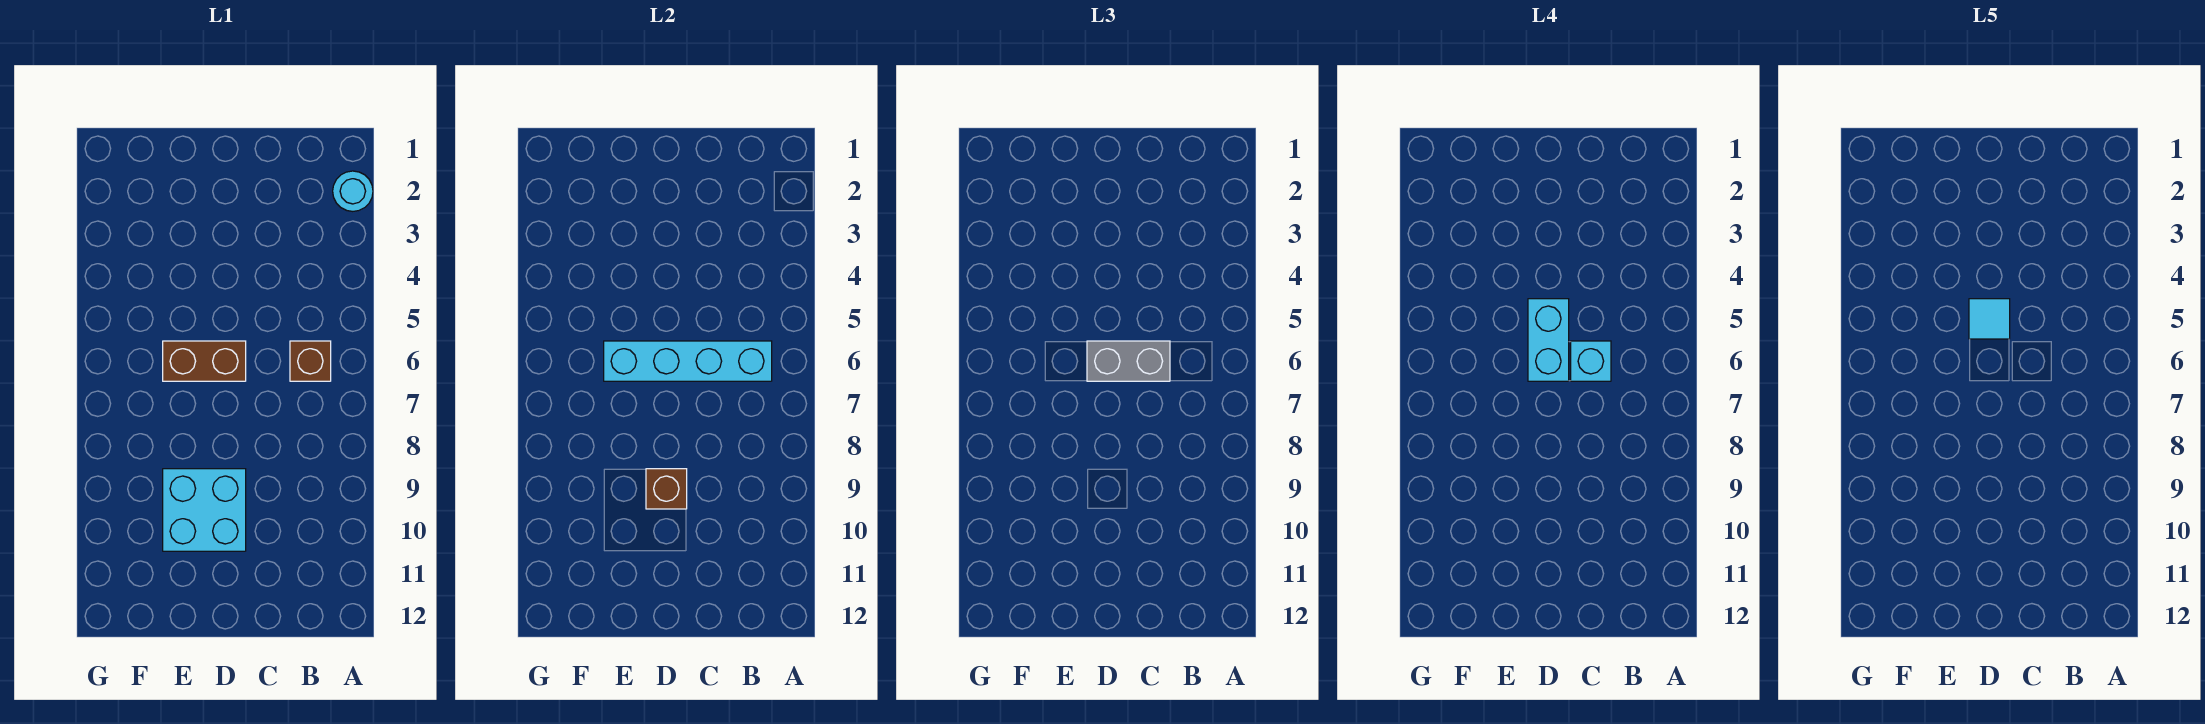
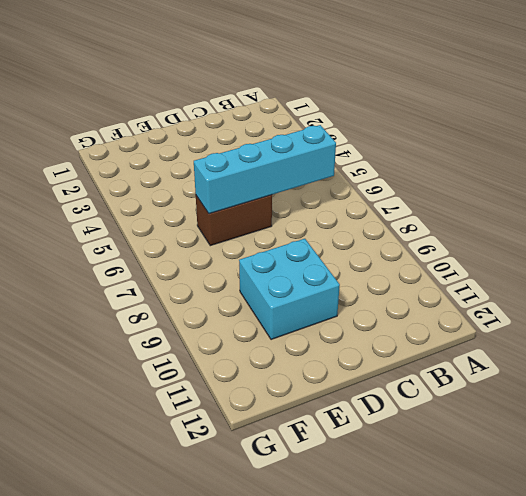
none -> cyan round brick A2 level 1
none -> brown brick B6 level 1

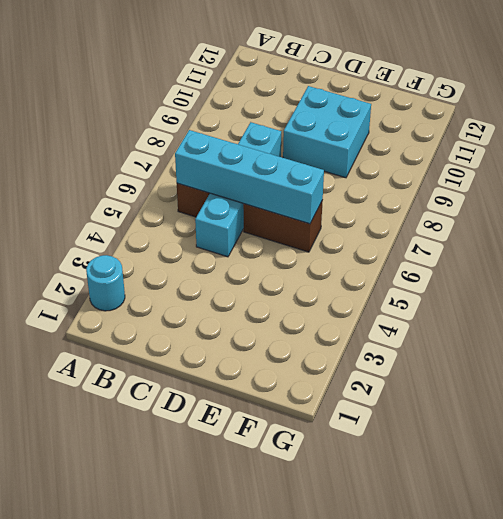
cyan brick C5:C8 level 1 -> none
none -> brown brick D9 level 2
none -> grey brick C6:D6 level 3

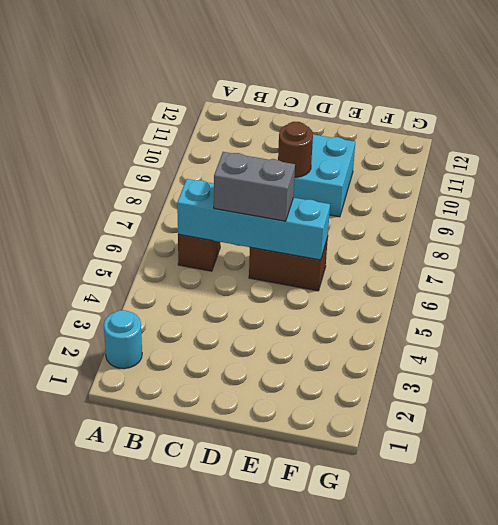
brown round brick D9 level 2 -> brown brick D9 level 2
none -> cyan brick C6 level 4
none -> cyan brick D5:D6 level 4

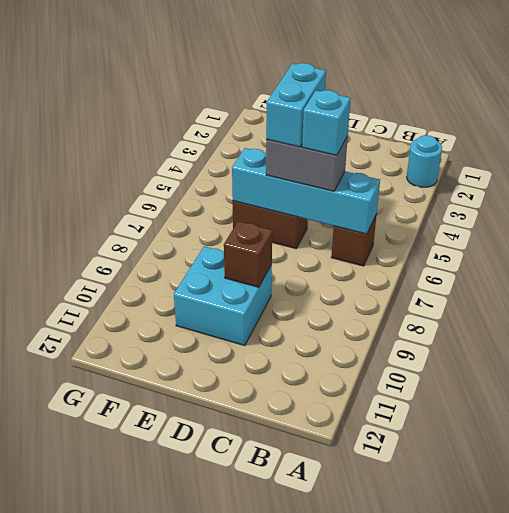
none -> cyan tile D5 level 5

